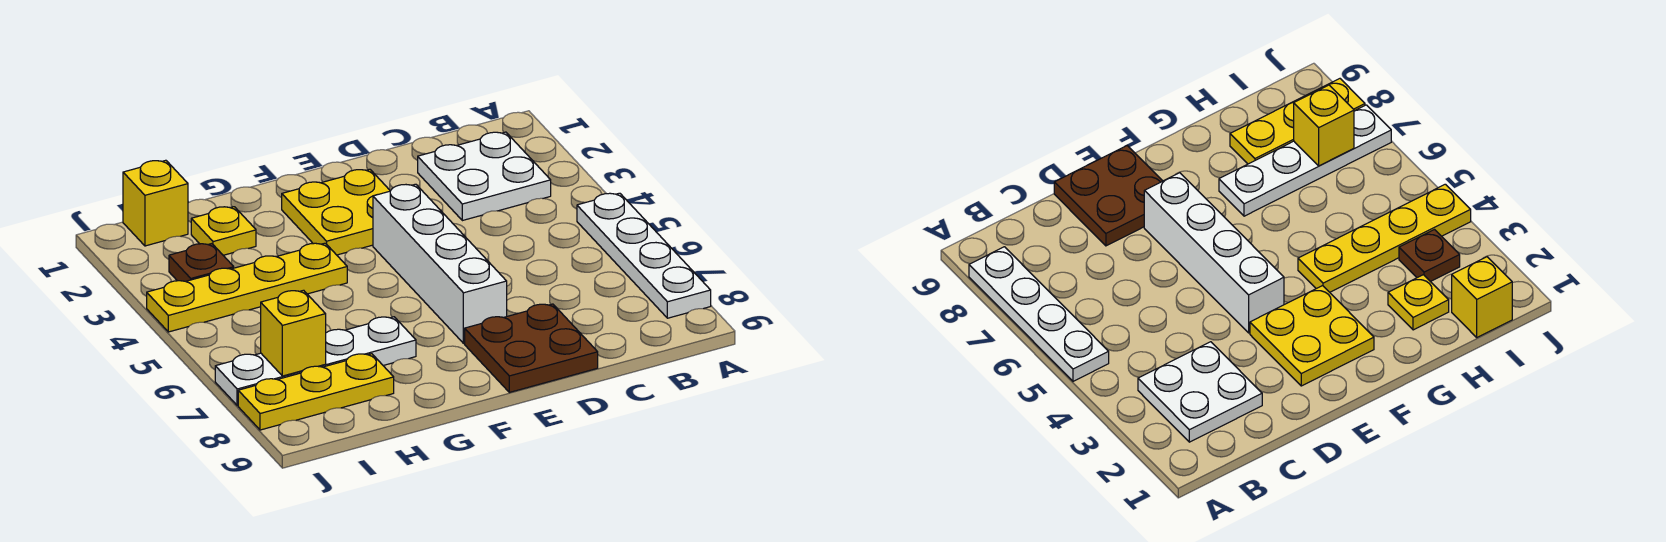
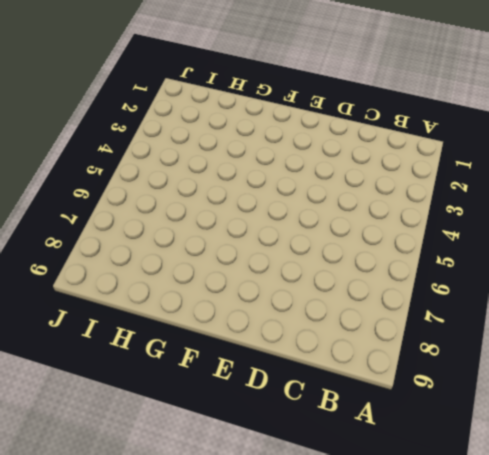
none -> white plate A5:A8 level 1
none -> white plate B2:C3 level 1
none -> brown plate D8:E9 level 1

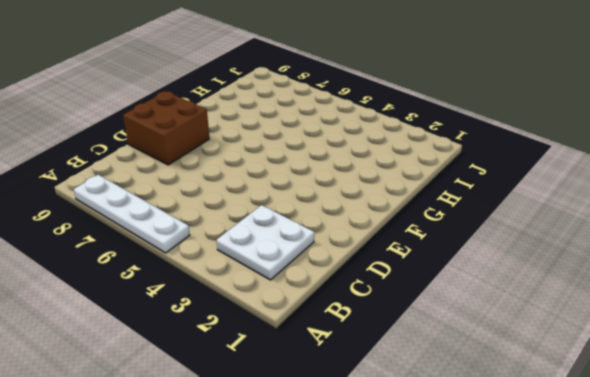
brown brick D8:E9 level 1 -> brown plate D8:E9 level 1
none -> yellow plate E2:F3 level 1
none -> white brick E4:E7 level 1
none -> yellow plate G4:J4 level 1

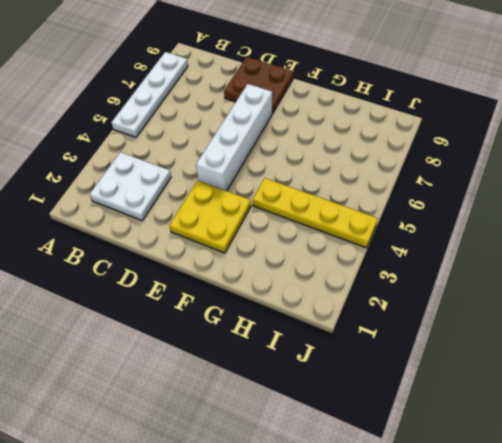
none -> white plate G7:J7 level 1
none -> yellow plate H2 level 1
none -> yellow plate H8:J8 level 1

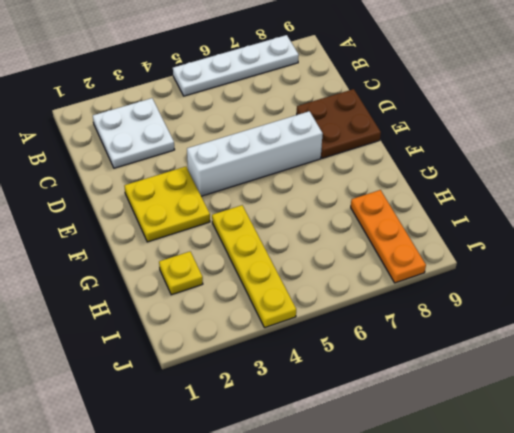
orange plate H8:J8 level 1 -> yellow plate H8:J8 level 1
none -> white plate G7:J7 level 1
none -> yellow brick I1 level 1
none -> brown plate I3 level 1

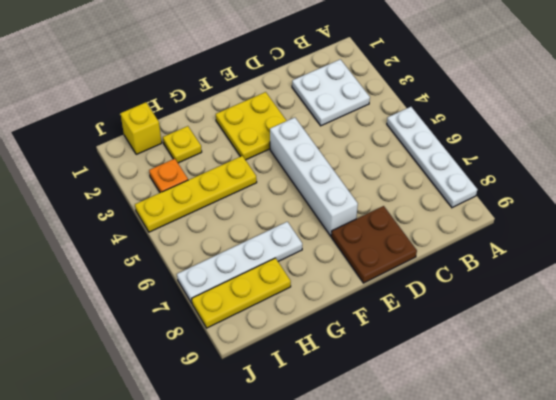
orange plate I3 level 1 -> brown plate I3 level 1
none -> yellow brick I7 level 2

